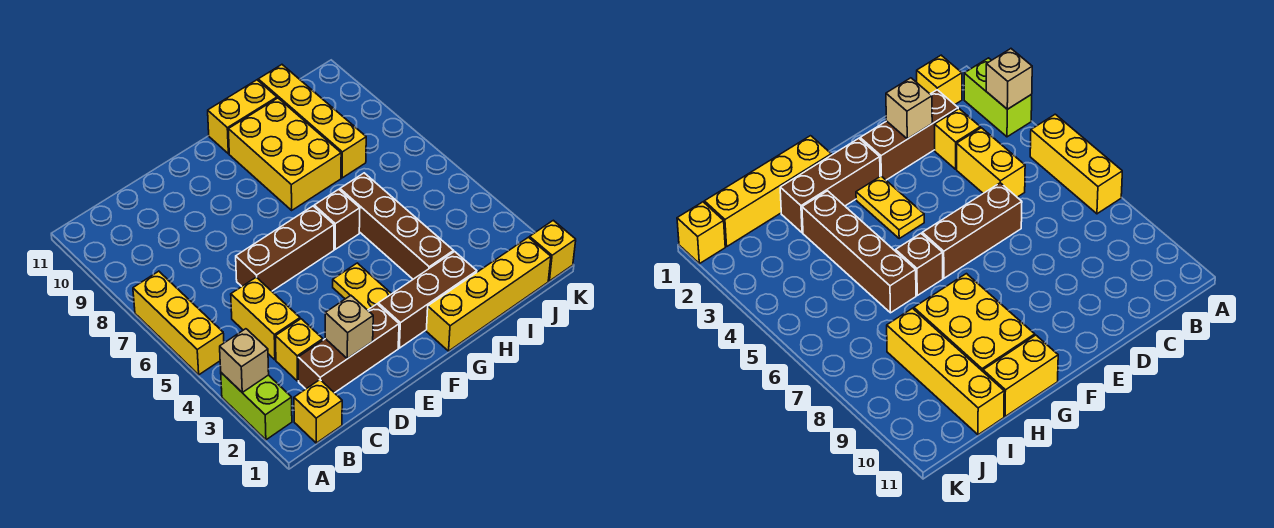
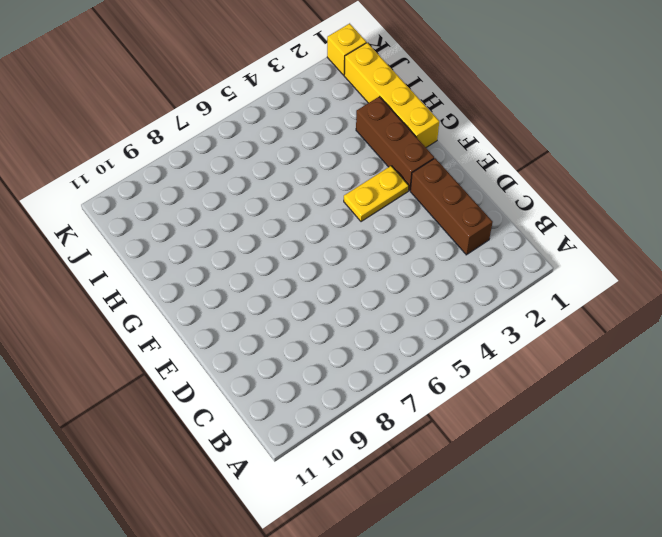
none -> lime brick A2:A3 level 1
none -> yellow brick A5:A7 level 1
none -> yellow brick B1 level 1

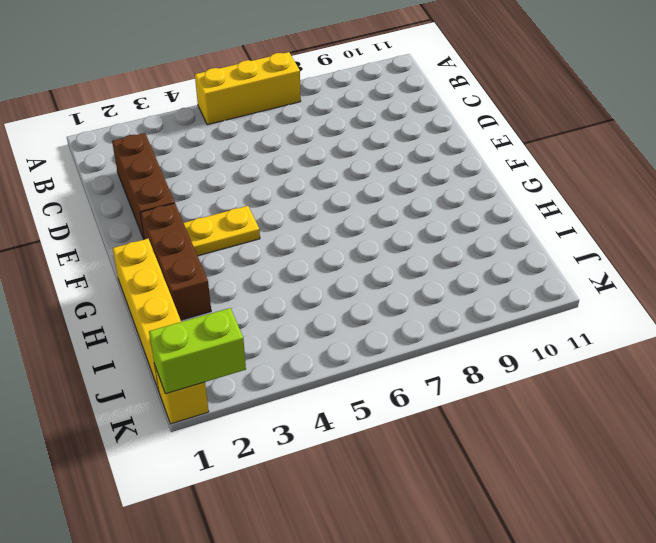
lime brick K1:K2 level 2 -> lime brick A2:A3 level 1
none -> yellow brick B1 level 1
none -> yellow brick C3 level 1
none -> yellow brick C4:C5 level 1

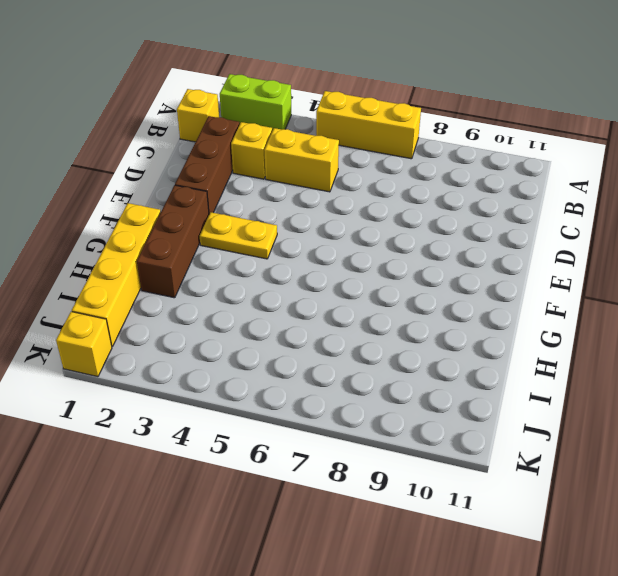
none -> brown brick D6:F6 level 1
none -> brown brick G6 level 1
none -> yellow brick G8:H10 level 1

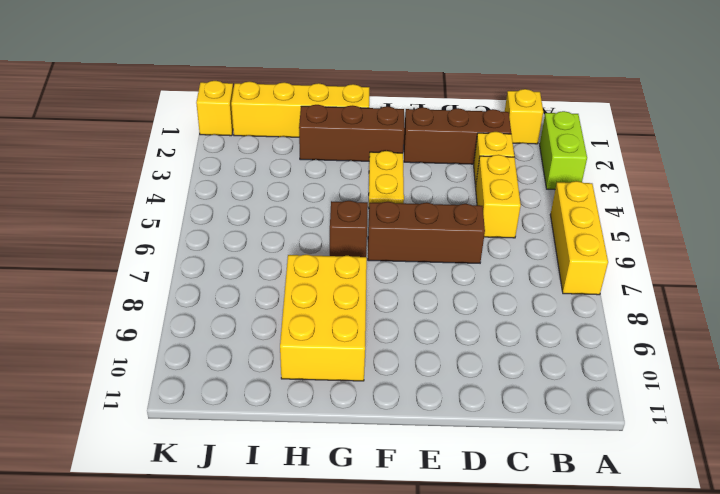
none -> yellow brick G11:H11 level 1
none -> brown brick H3:H6 level 1
none -> yellow brick I8:I11 level 1

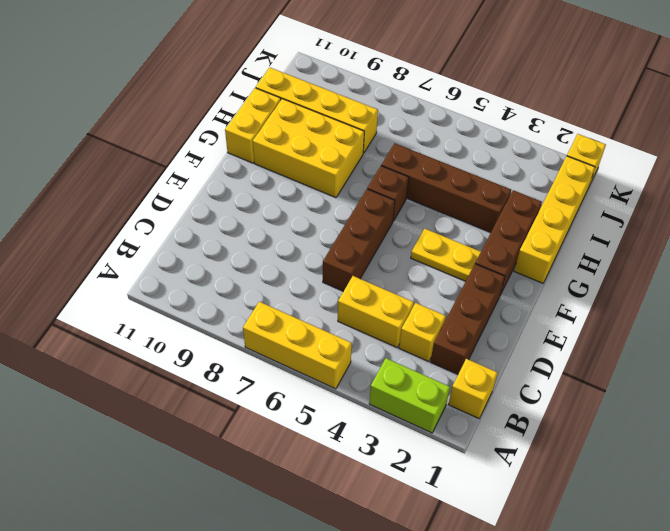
none -> tan brick A3 level 2
none -> tan brick D2 level 2

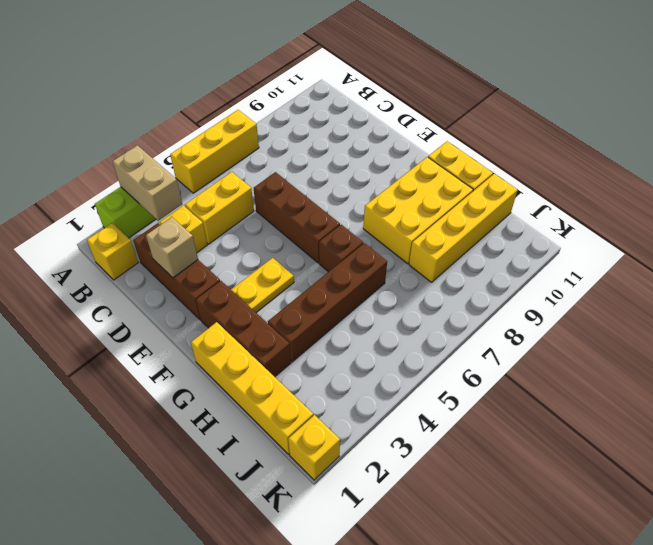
tan brick A3:B3 level 2 -> tan brick A3 level 2

